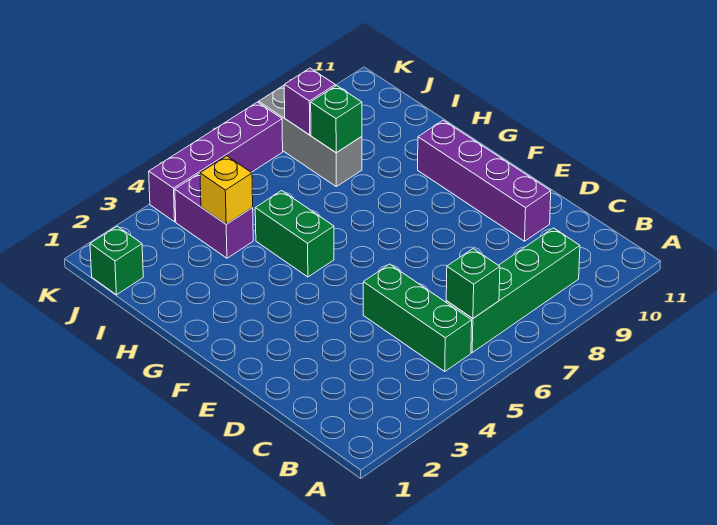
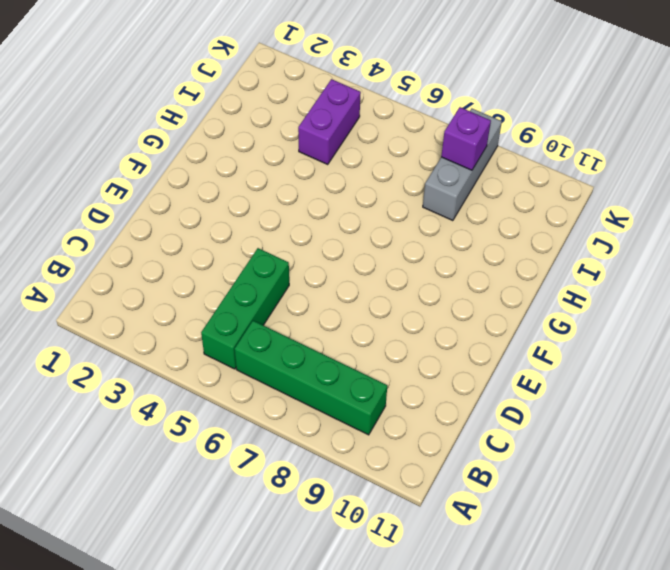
none -> purple brick D10:G10 level 1
none -> green brick G5:H5 level 1
none -> green brick J1 level 1

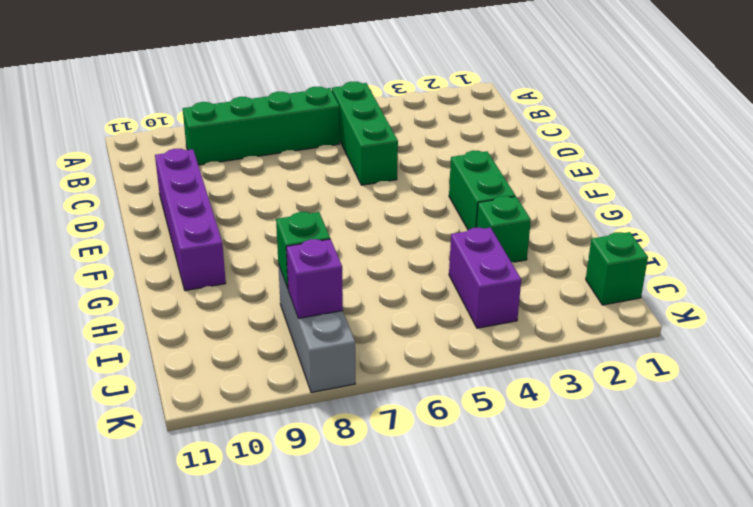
green brick F3:G3 level 1 -> green brick G5:H5 level 1
green brick H3 level 1 -> green brick B6 level 2
none -> purple brick K4:K7 level 1
none -> yellow brick I4 level 2

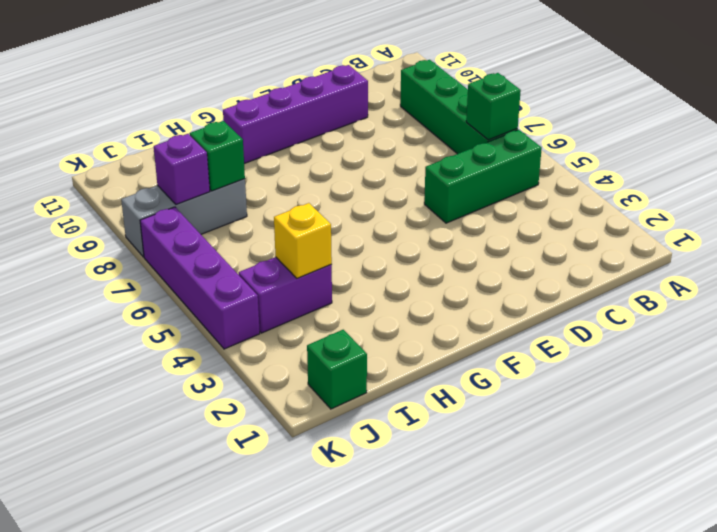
none -> green brick G5:H5 level 1

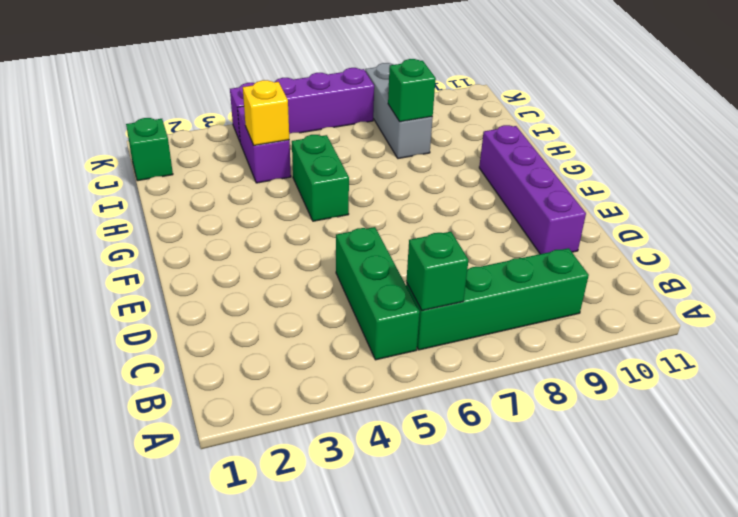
none -> purple brick J8 level 2

